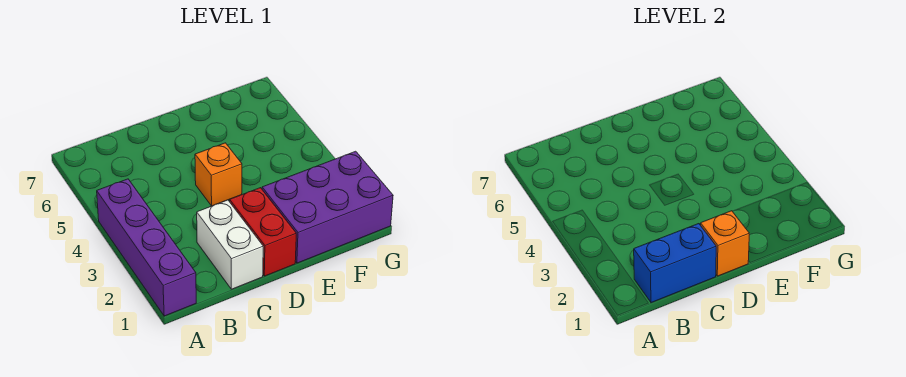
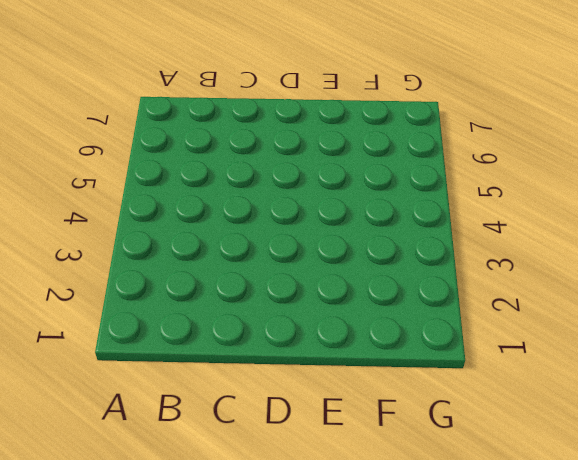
none -> purple brick A1:A4 level 1
none -> white brick C1:C2 level 1

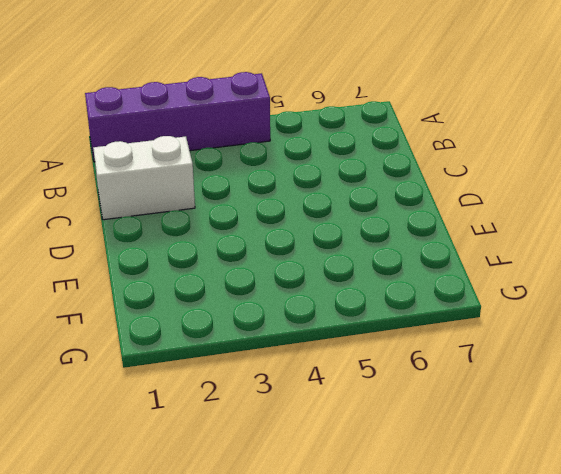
none -> red brick D1:D2 level 1
none -> orange brick D4 level 1

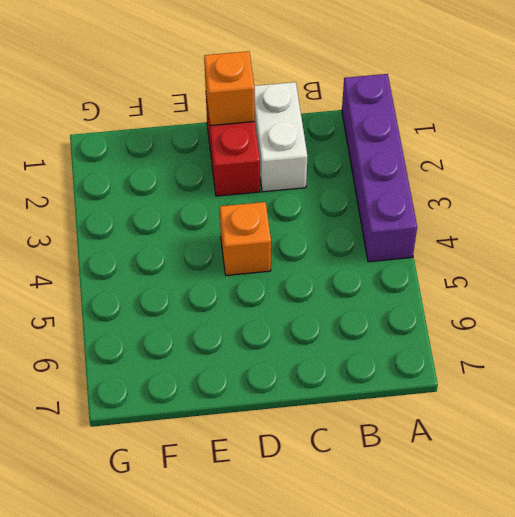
none -> purple brick E1:G2 level 1
none -> blue brick B1:C1 level 2

